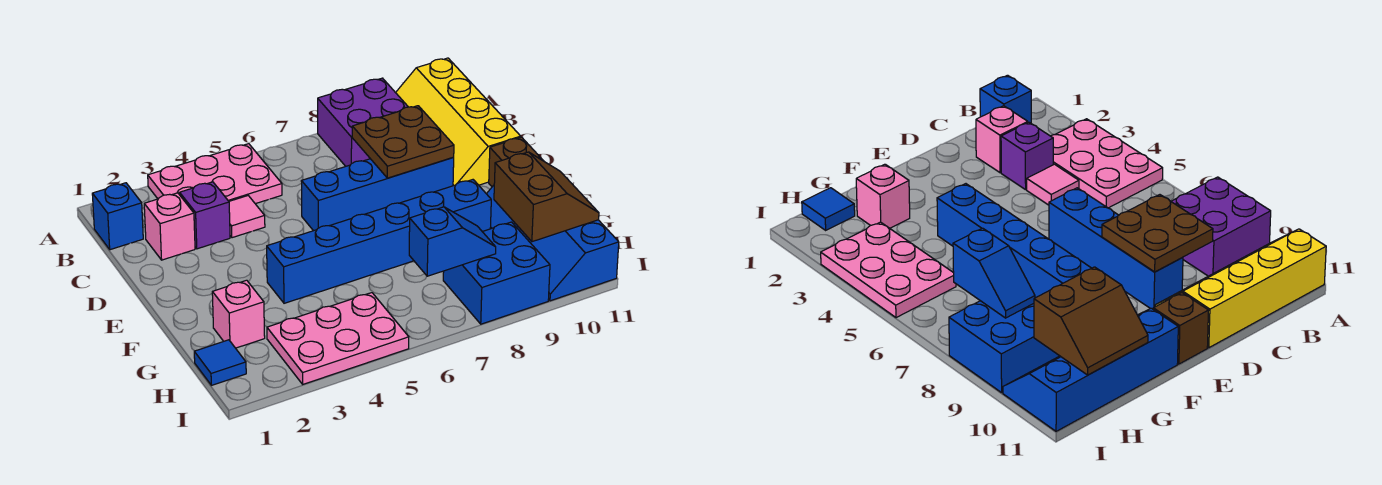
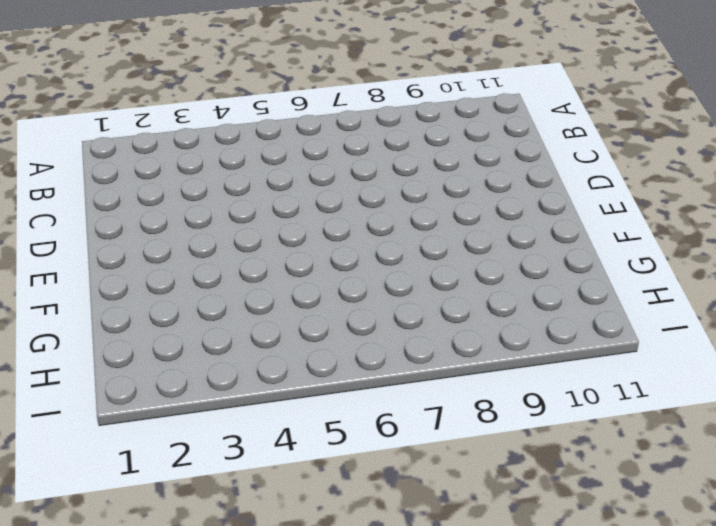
none -> pink plate A3:B5 level 1
none -> purple brick A8:B9 level 1
none -> yellow slope A10:D11 level 1 top 11

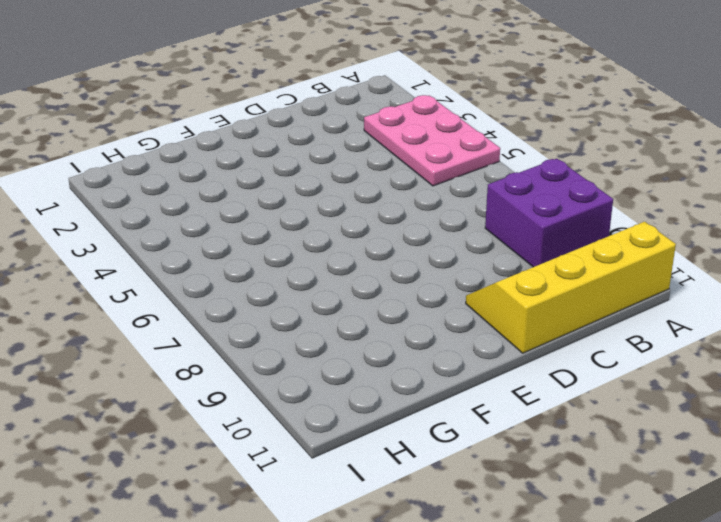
none -> blue brick B1 level 1
none -> pink brick C2 level 1
none -> purple brick C3 level 1

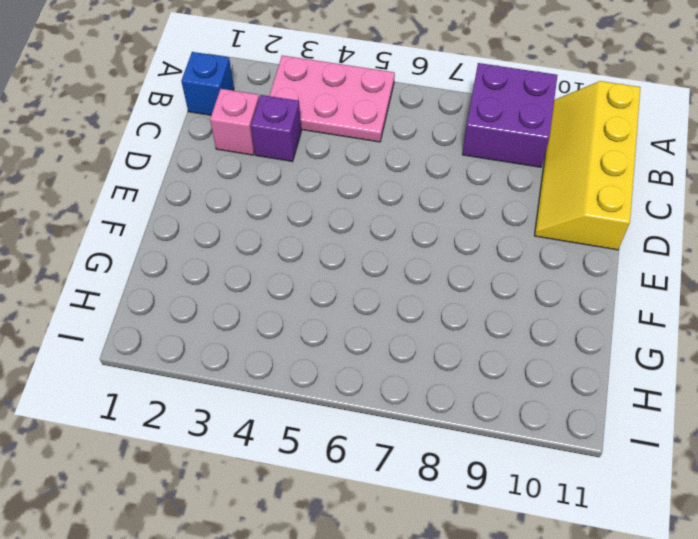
none -> pink tile C4 level 1
none -> blue brick D6:D9 level 1
none -> brown brick E11 level 1

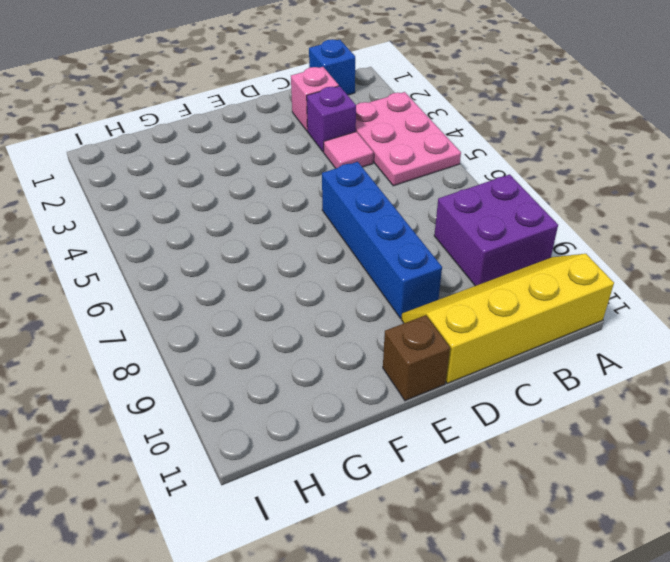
none -> blue brick F4:F9 level 1
none -> blue slope F10:I11 level 1 top 11
none -> pink brick G2 level 1

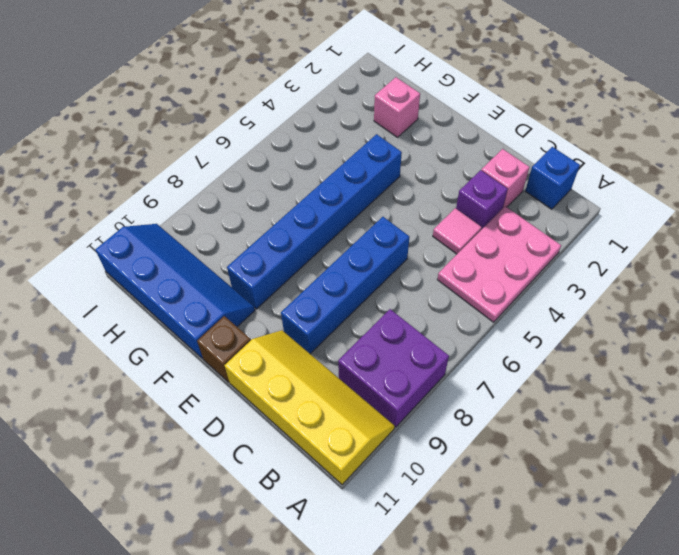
none -> blue tile H1 level 1
none -> pink plate H3:I5 level 1
none -> blue brick H8:I9 level 1

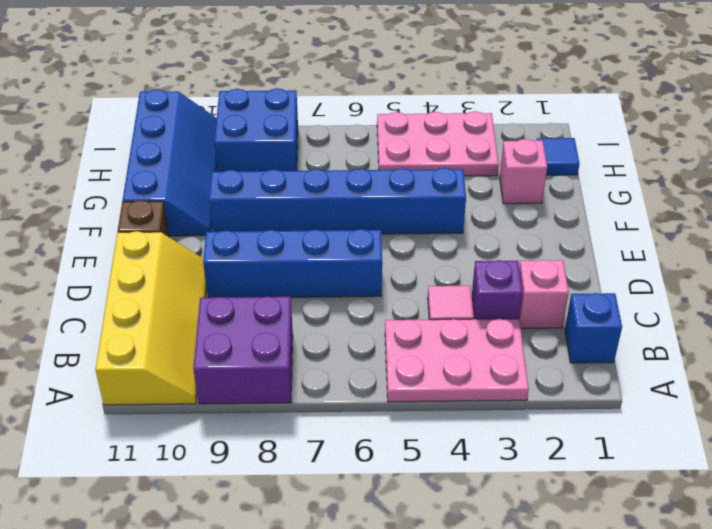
none -> brown plate C8:D9 level 2
none -> brown slope G10:H11 level 2 top 10
none -> blue slope H7:H8 level 2 top 7

